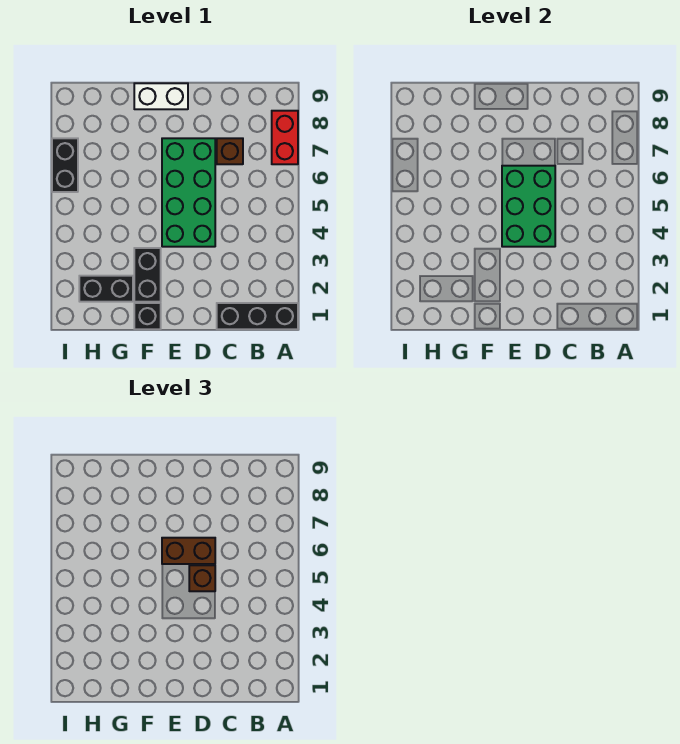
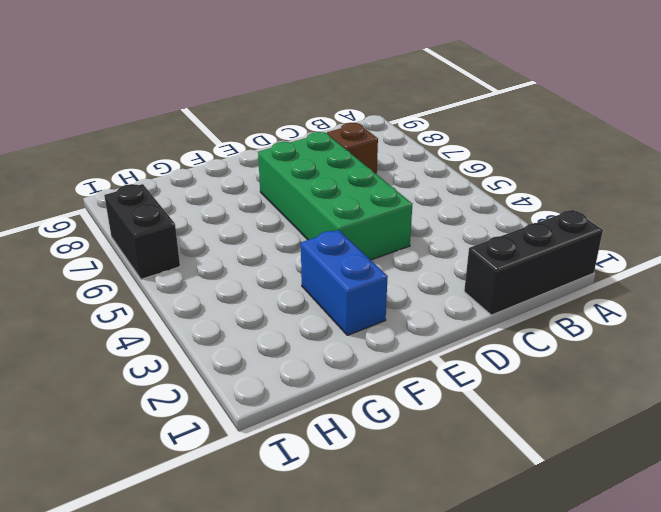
blue brick F2:F3 level 1 -> black brick F2:F3 level 1
none -> red brick A7:A8 level 1
none -> white brick E9:F9 level 1
none -> black brick F1 level 1

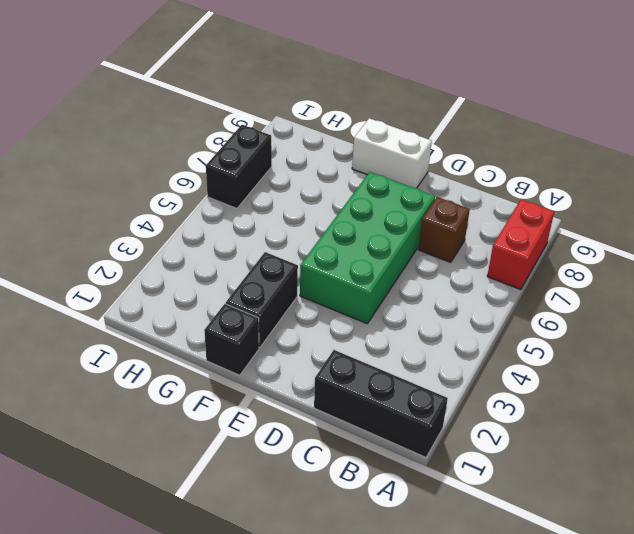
none -> black brick G2:H2 level 1
none -> green brick D4:E6 level 2
none -> brown brick D5 level 3

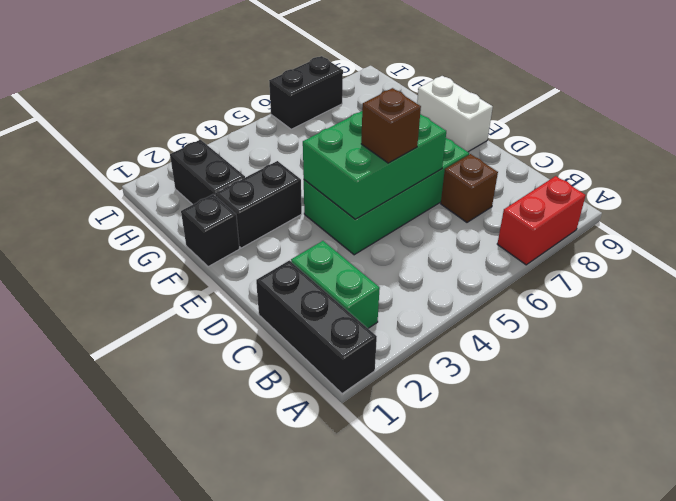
green brick B2:C2 level 1 -> none
none -> brown brick D6:E6 level 3

